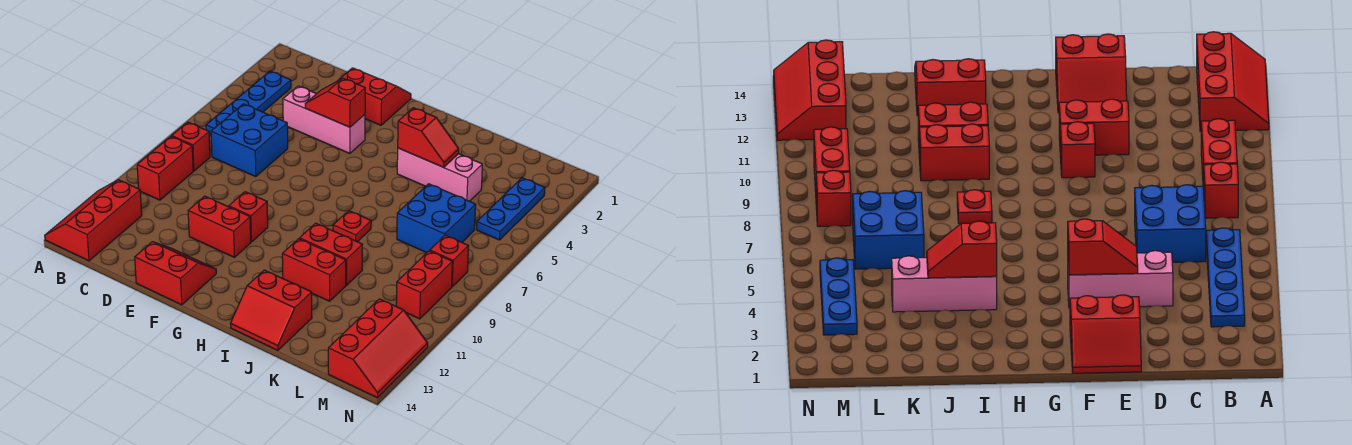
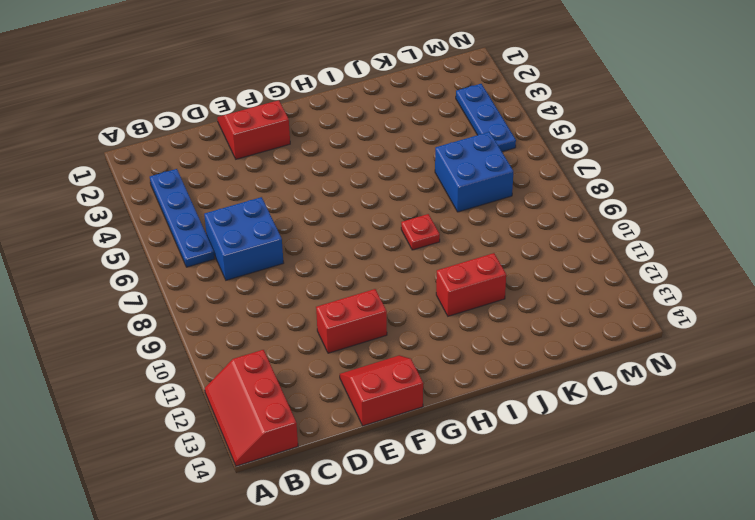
none -> red brick B8 level 1
none -> red brick B9:B10 level 1
none -> pink brick D4:F4 level 1

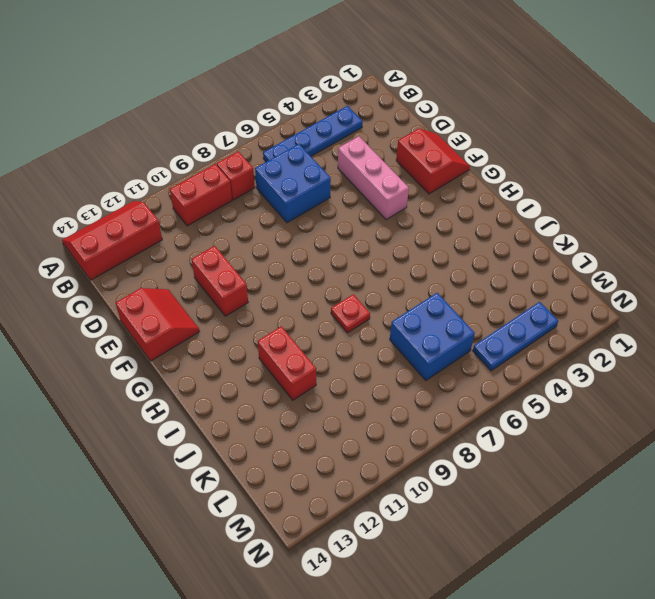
none -> red brick F10 level 1
none -> pink brick I4:K4 level 1
none -> red brick I10:J10 level 1

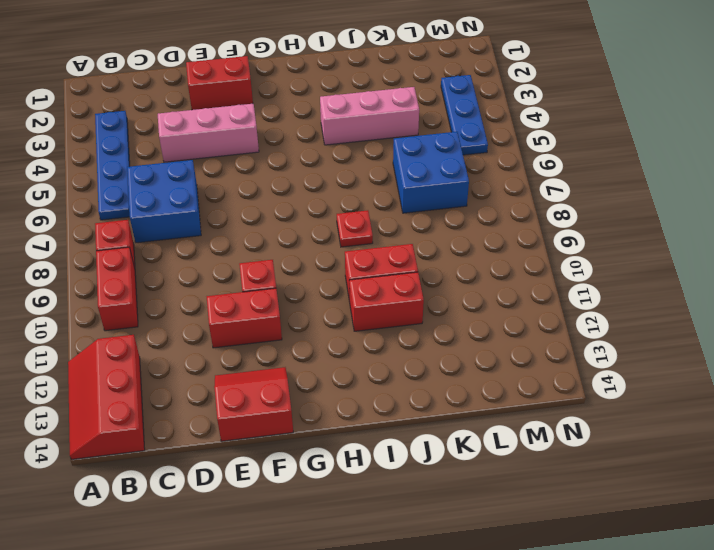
none -> red slope I13:J14 level 1 top 13
none -> red brick M8 level 1
none -> red brick M9:M10 level 1

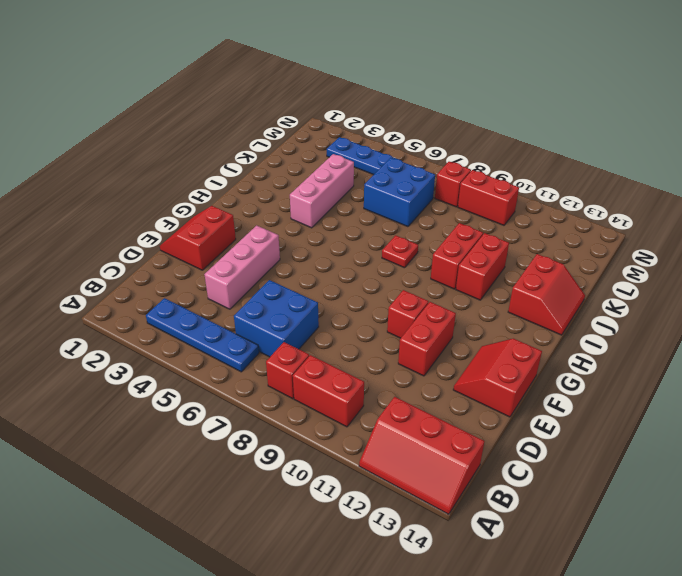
none -> red slope M12:N14 level 1 top M
none -> red slope E4:F4 level 2 top F
none -> red slope I4:J4 level 2 top I

